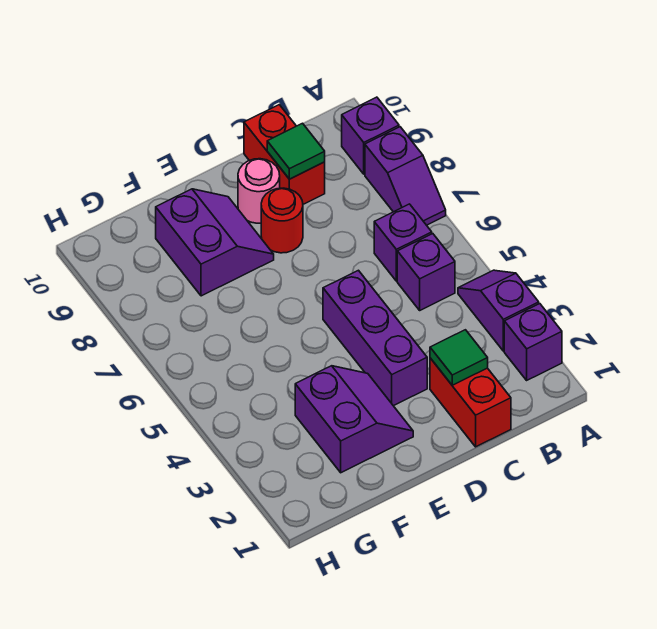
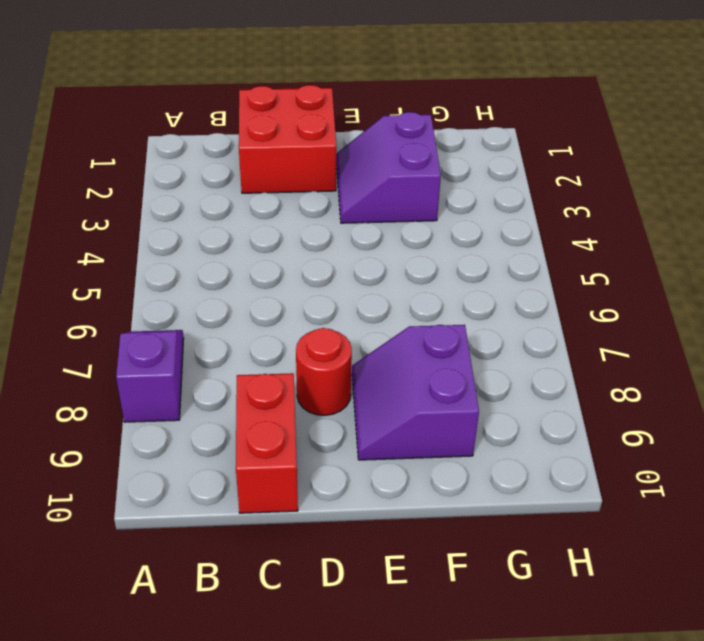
red brick C1:D2 level 1 -> red brick C1:C2 level 1
none -> purple brick A2 level 1
none -> purple slope A3:A4 level 1 top 3
none -> purple brick A9 level 1

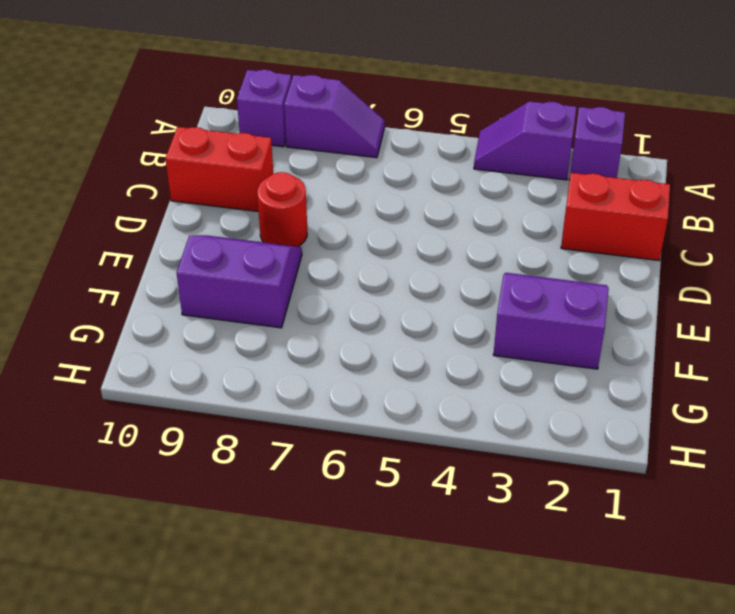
none -> purple brick B5 level 1
none -> purple brick B6 level 1
none -> purple brick D3:D5 level 1

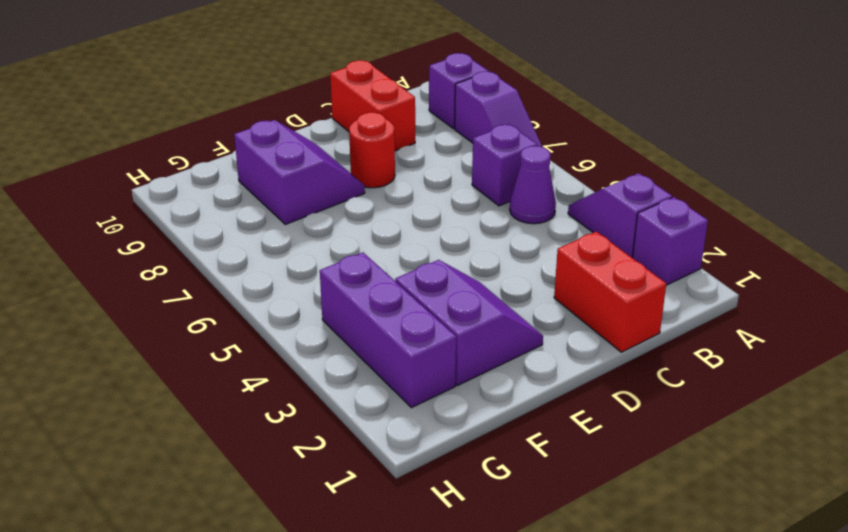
purple cone B5 level 1 -> purple brick B5 level 1
purple brick G2:G4 level 1 -> purple brick D3:D5 level 1
none -> pink round brick D9 level 1
none -> green tile C2 level 2
none -> green tile C9 level 2

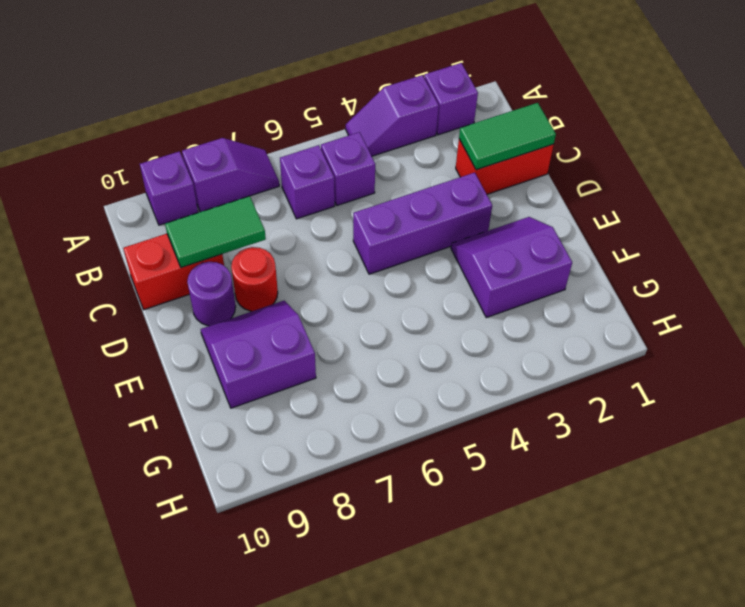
green tile C1:C2 level 2 -> green tile C2 level 2
green tile C8:C9 level 2 -> green tile C9 level 2
purple round brick D9 level 1 -> pink round brick D9 level 1

